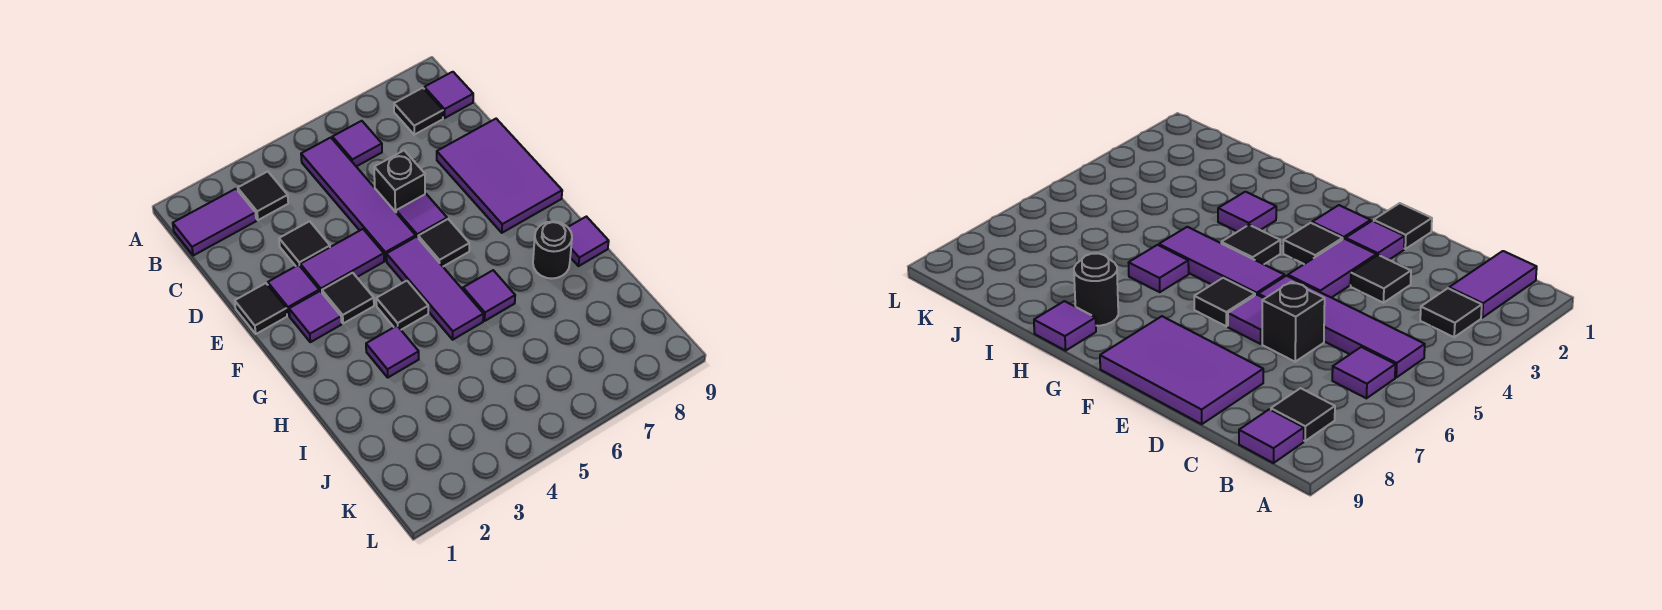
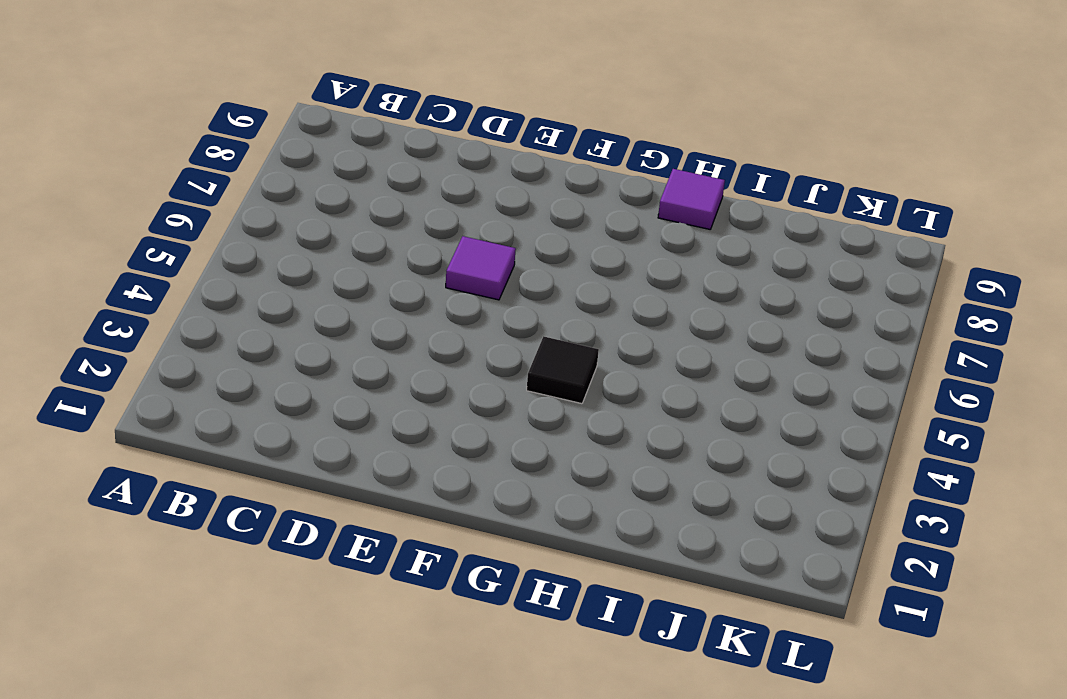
none -> purple tile B1:B2 level 1
none -> black tile B3 level 1
none -> purple tile B5:E5 level 1

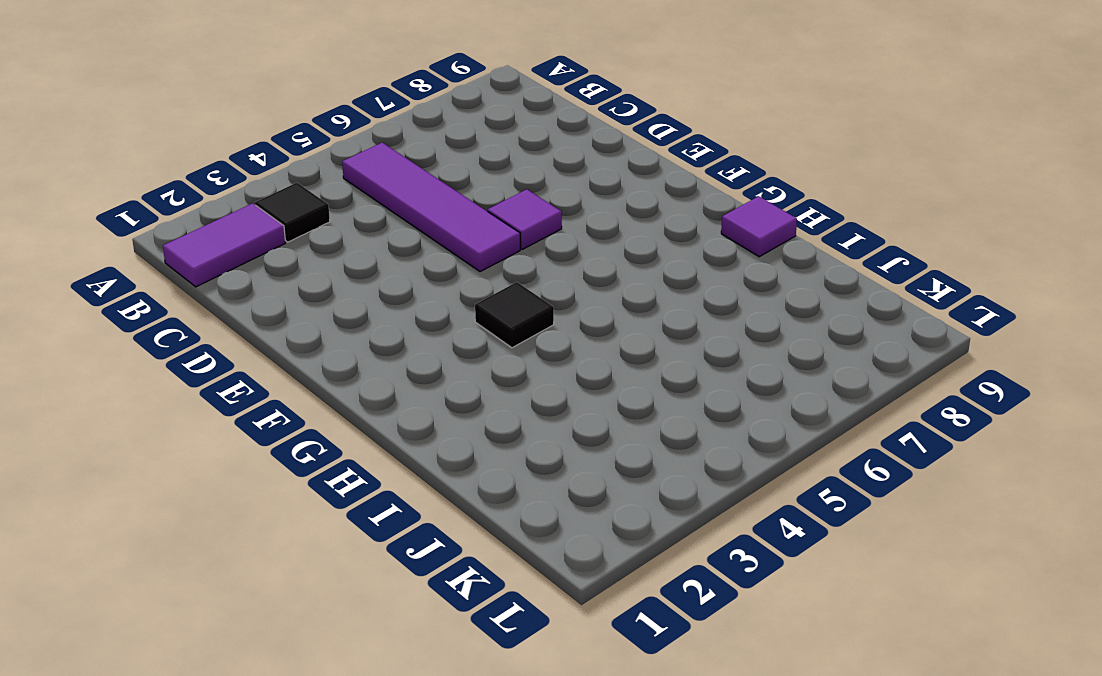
none -> purple tile B6 level 1
none -> black tile B8 level 1
none -> purple tile B9 level 1

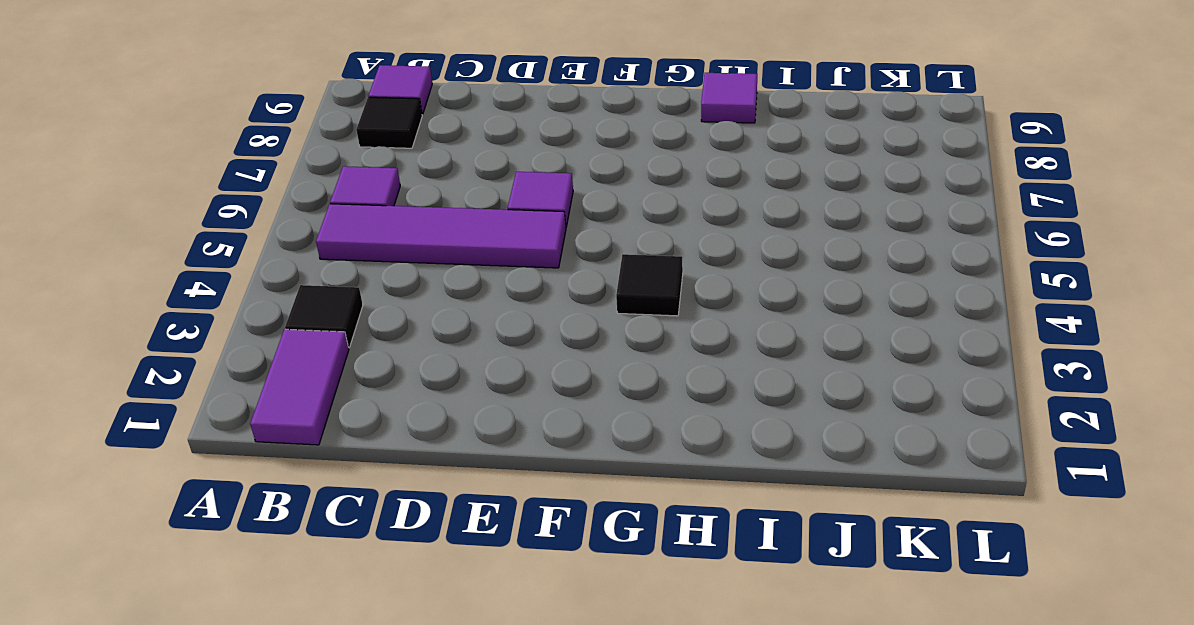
none -> black tile D3 level 1
none -> black brick D6 level 1
none -> purple tile D8:F9 level 1

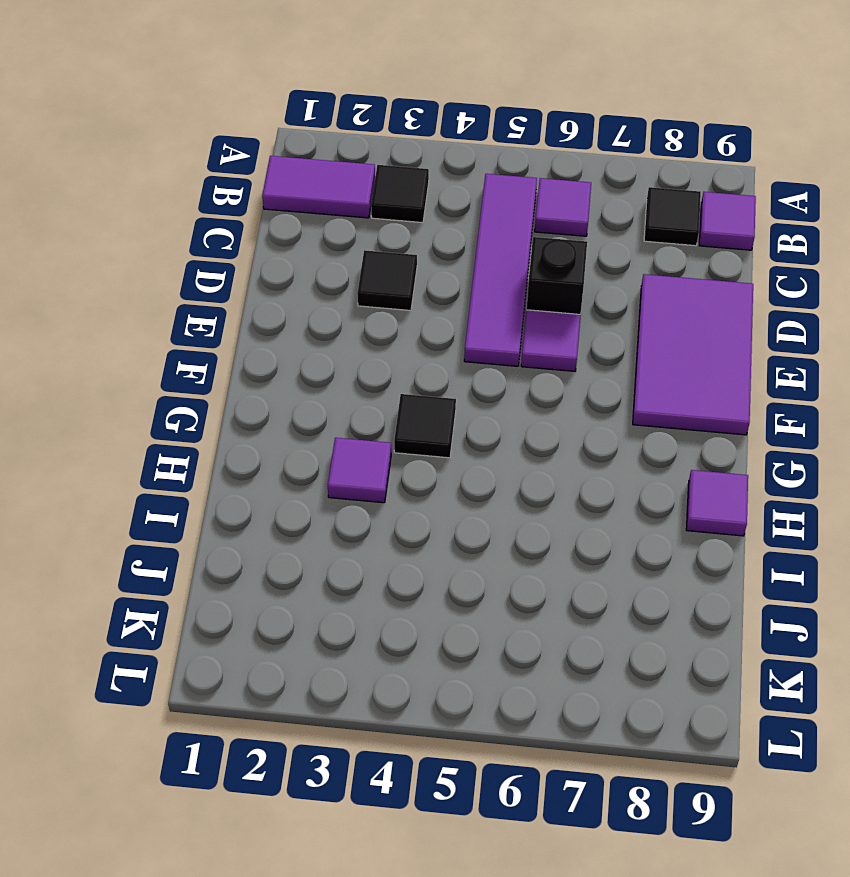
none -> black tile E1 level 1
none -> purple tile E2 level 1
none -> purple tile E3:E4 level 1

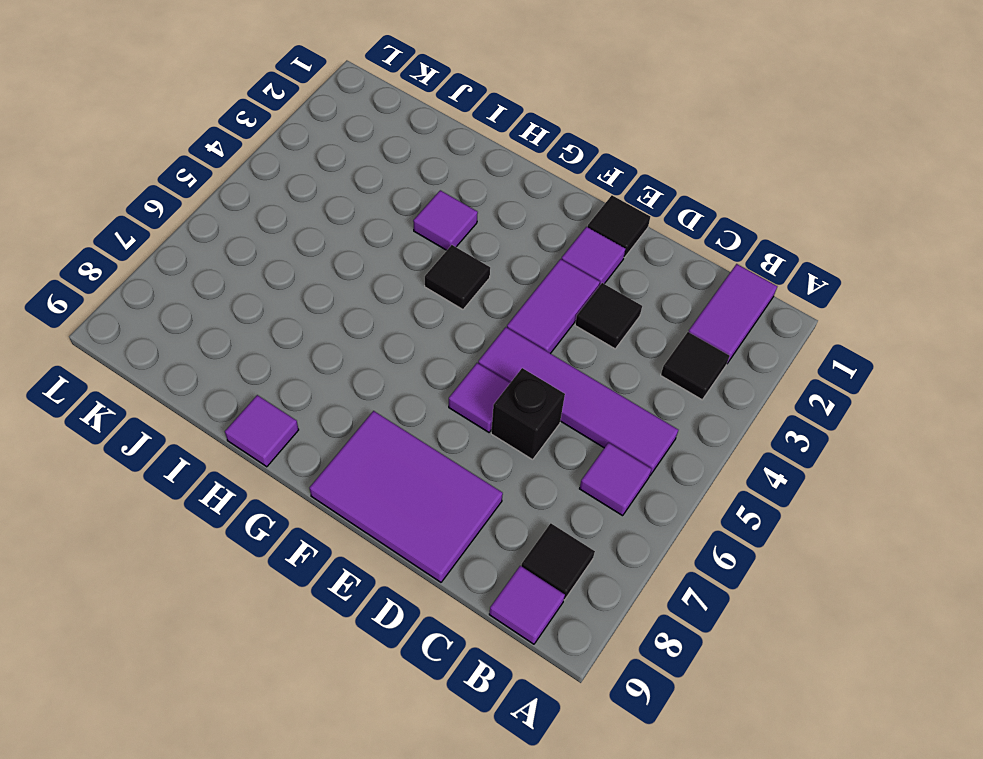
none -> purple tile F2 level 1
none -> black tile F3 level 1
none -> purple tile F5:H5 level 1

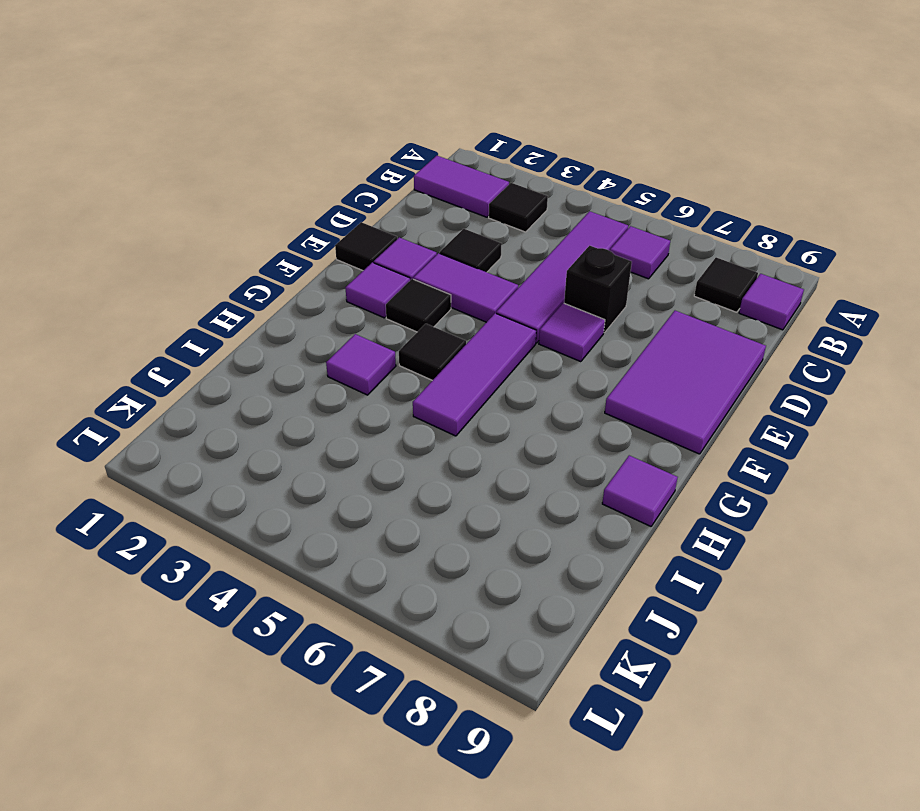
none -> black tile F6 level 1
none -> purple tile H6 level 1
none -> black round brick H8 level 1

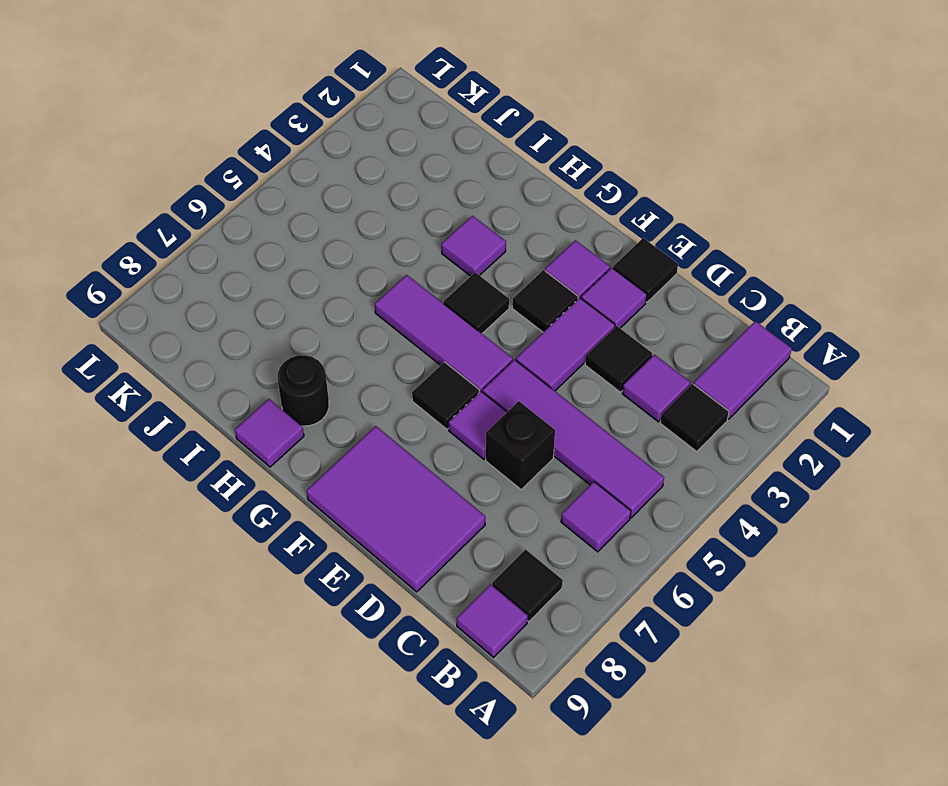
purple tile C3 level 1 -> purple tile H6 level 1

